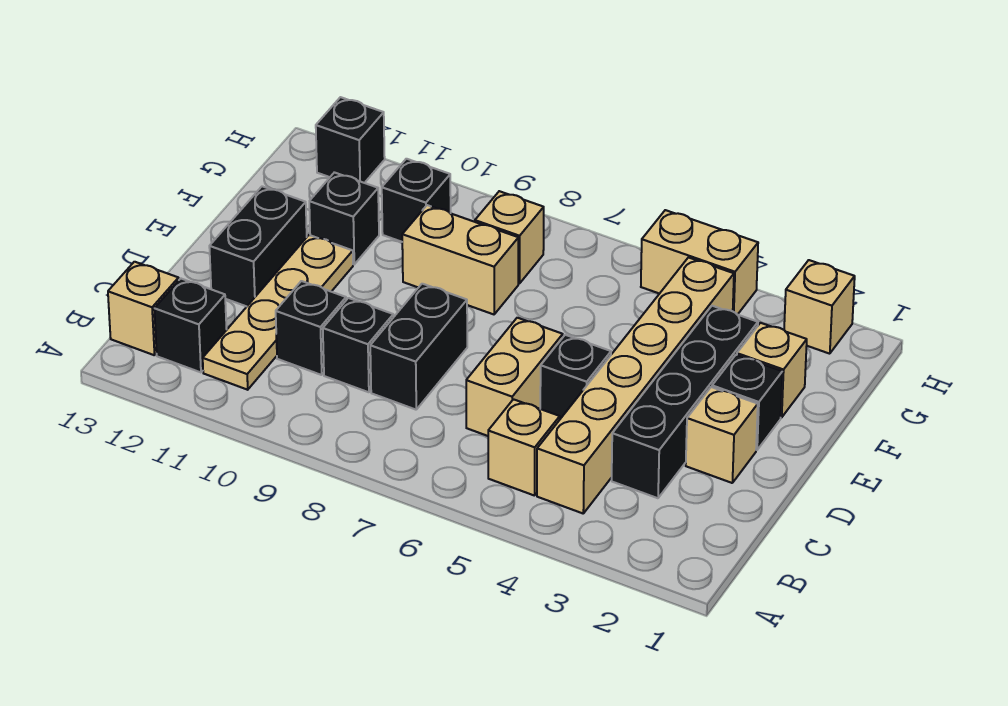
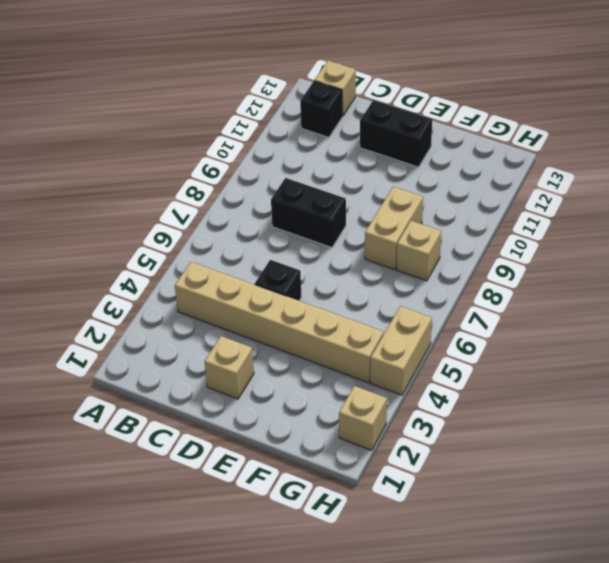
none -> tan brick B5 level 1
none -> tan plate B11:E11 level 1
none -> black brick C3:F3 level 1

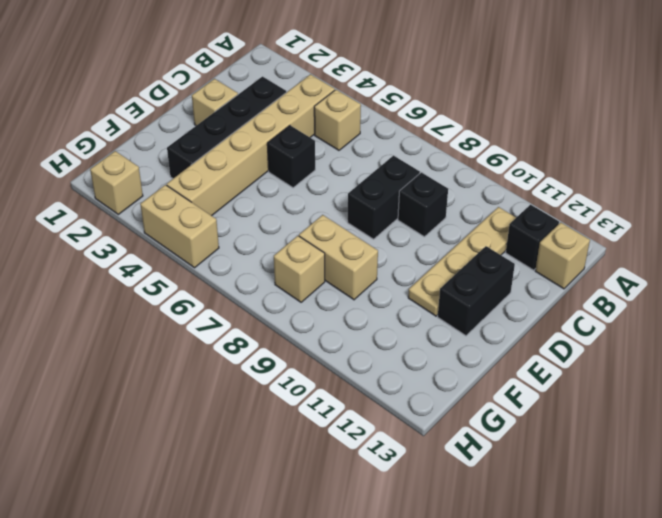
none -> tan brick C6:D6 level 1
none -> black brick C10 level 1
none -> black brick E2 level 1

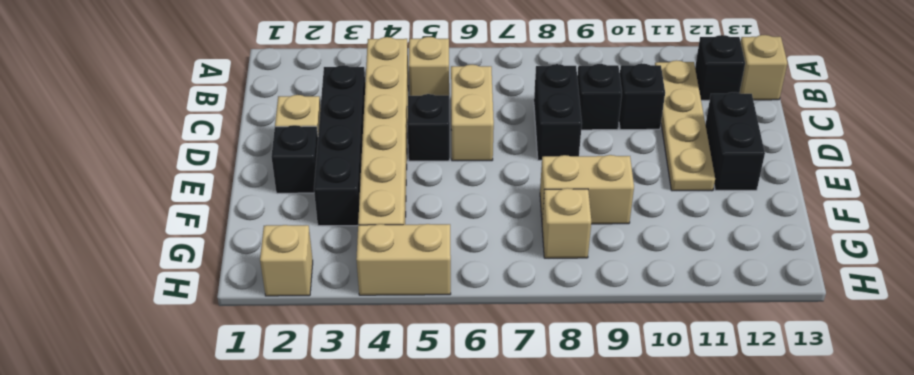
none -> tan brick F2 level 1
none -> black brick F11 level 1
none -> black brick G10 level 1

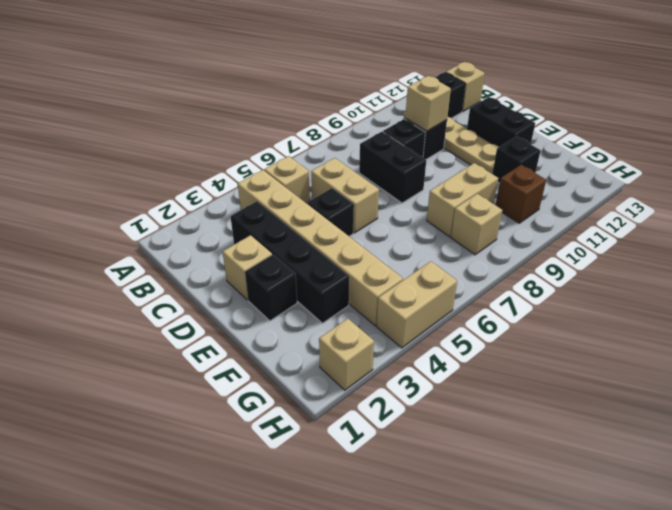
tan brick C10 level 2 -> tan brick F2 level 1
brown brick G10 level 1 -> black brick G10 level 1
none -> black brick H12 level 1

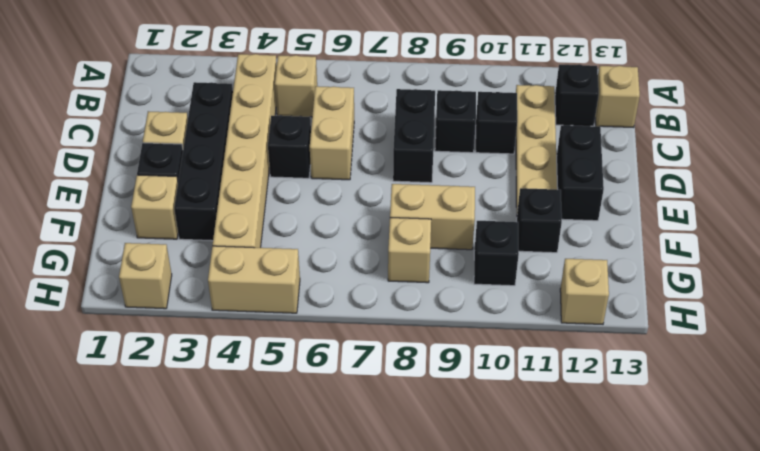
tan brick H12 level 1 -> black brick H12 level 1

